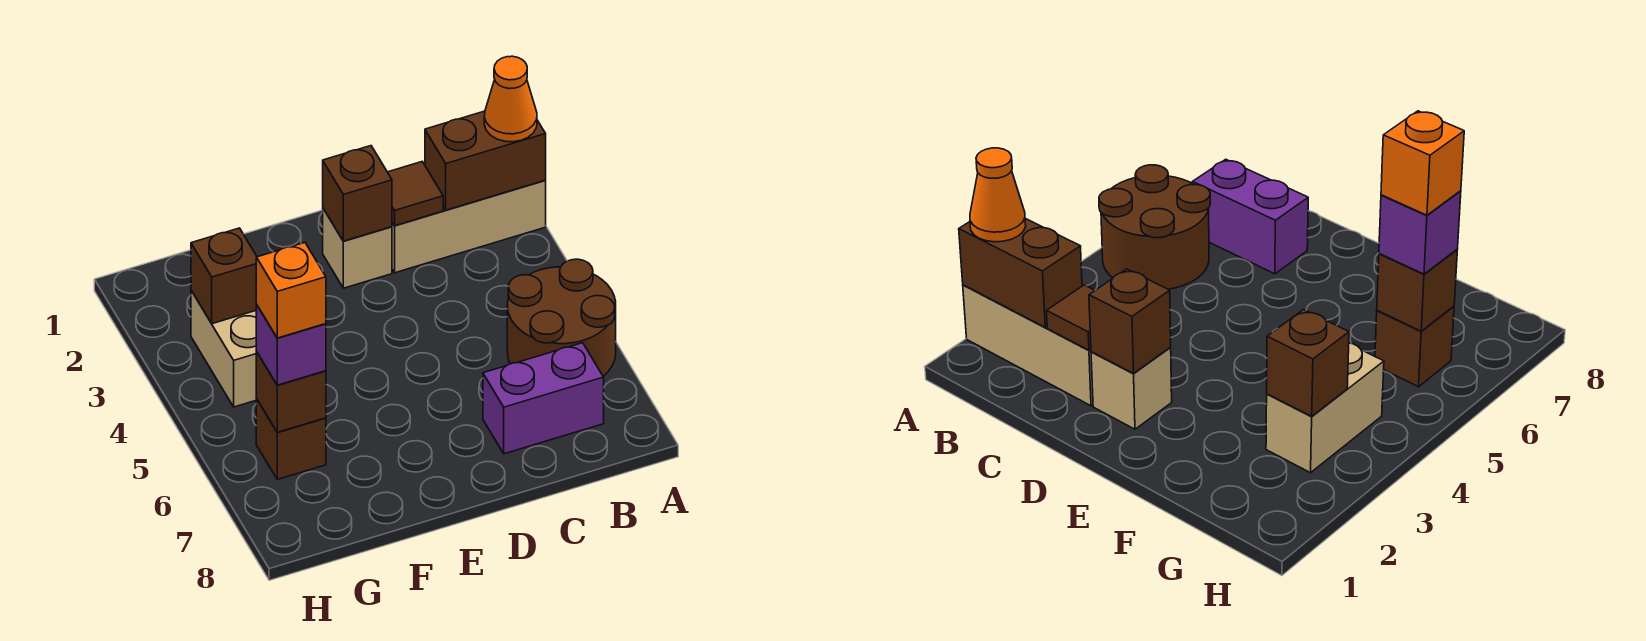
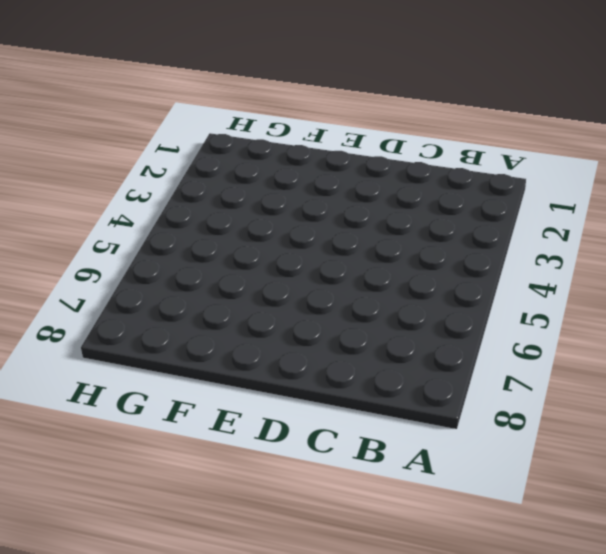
none -> tan brick A2:C2 level 1
none -> brown round brick A5:B6 level 1
none -> purple brick B7:C7 level 1

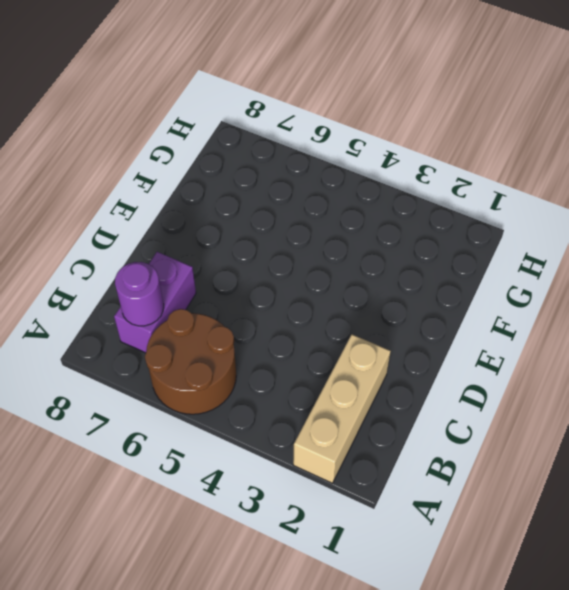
purple round brick B7 level 2 -> none
none -> tan brick D2 level 1
none -> tan brick G3:G4 level 1
none -> brown brick G6 level 1

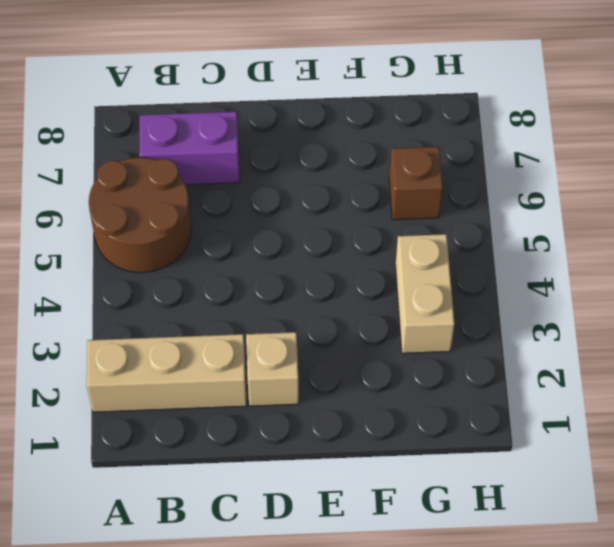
none -> brown brick A2:B2 level 2
none -> brown tile C2 level 2
none -> brown brick D2 level 2

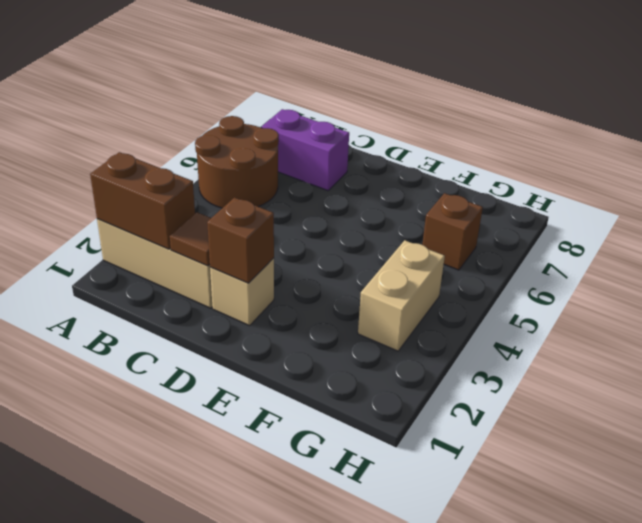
none -> brown brick G3 level 2
none -> brown brick G6 level 2
none -> orange cone A2 level 3

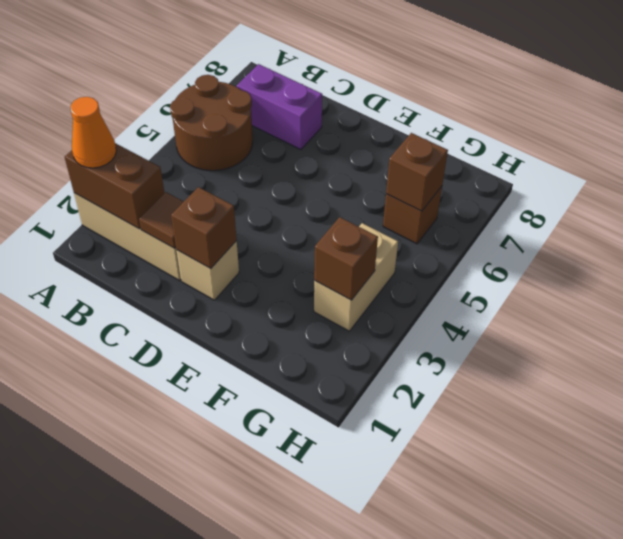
none -> purple brick G6 level 3
none -> orange brick G6 level 4

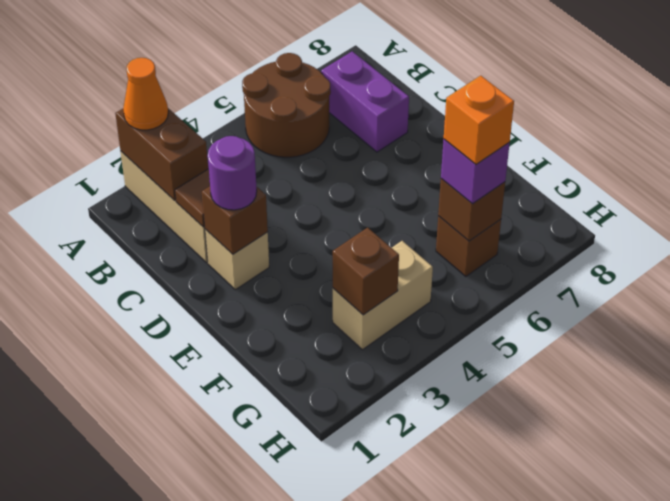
purple round brick D2 level 3 -> none

